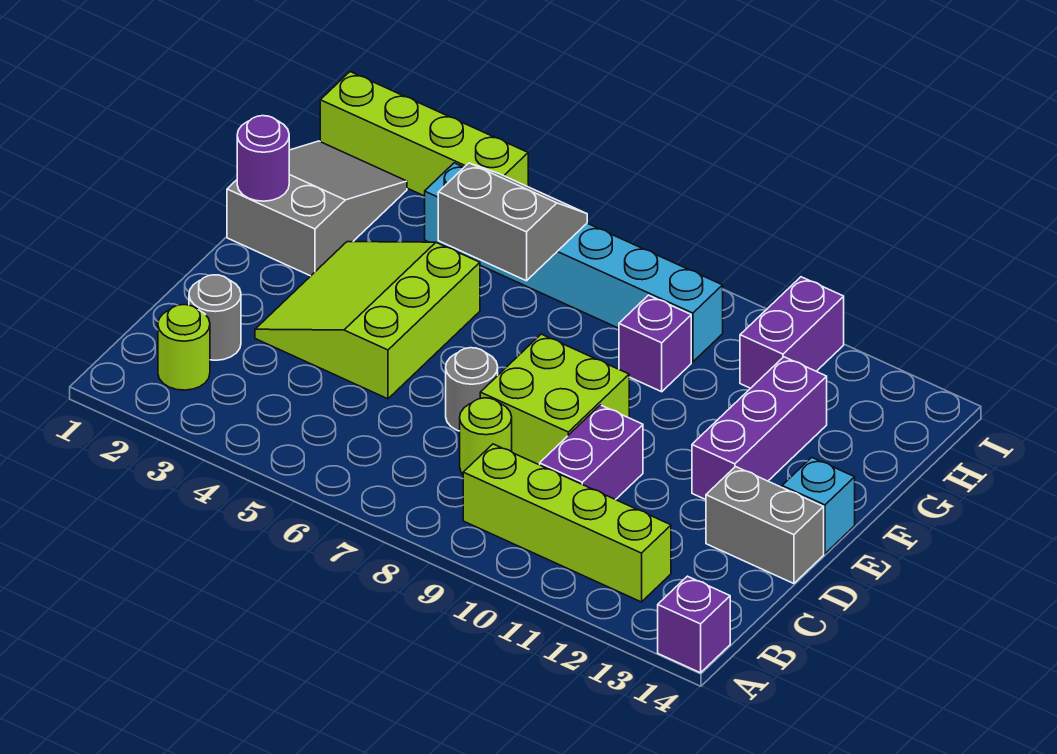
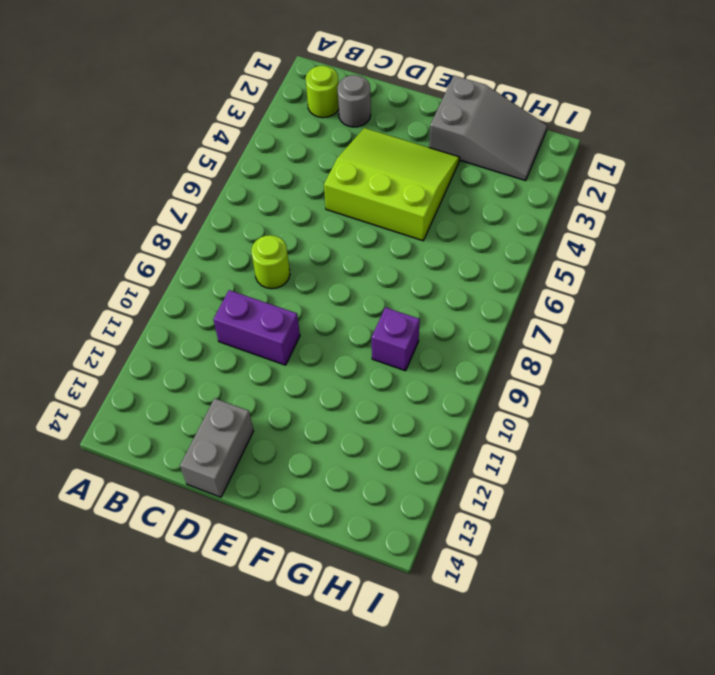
none -> purple brick A14 level 1
none -> lime brick B9:B12 level 1
none -> grey round brick D7 level 1

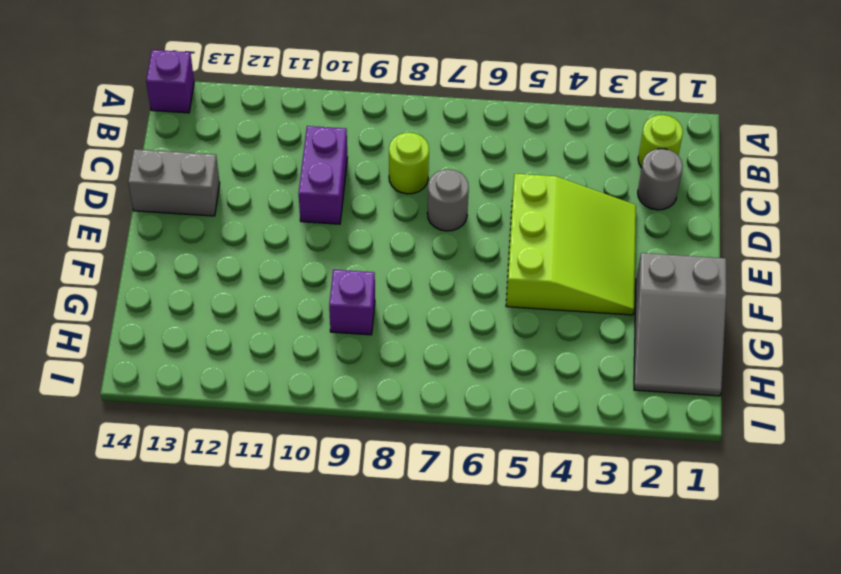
none -> lime brick B9:B12 level 1
none -> lime brick D8:E9 level 1
none -> purple brick E12:G12 level 1

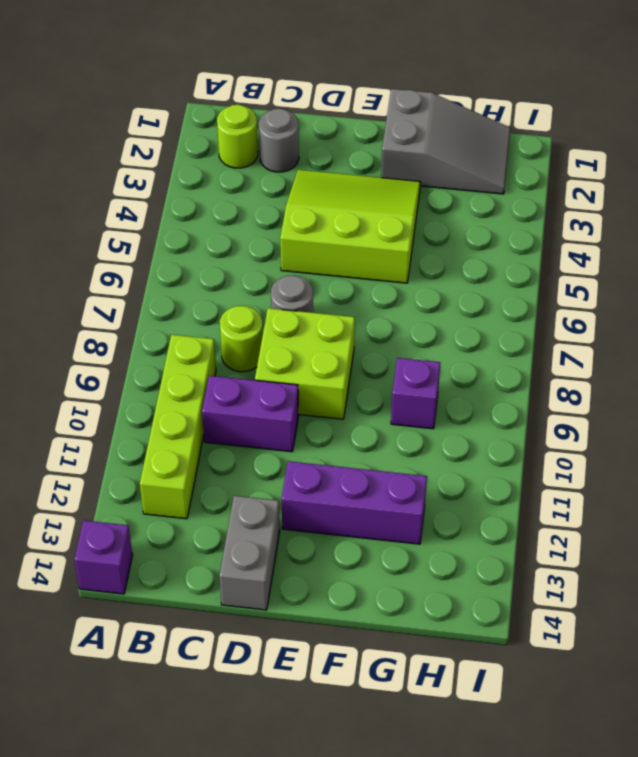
none -> cyan brick E14 level 1
none -> cyan brick H4:H9 level 1
none -> purple brick H11:I11 level 1

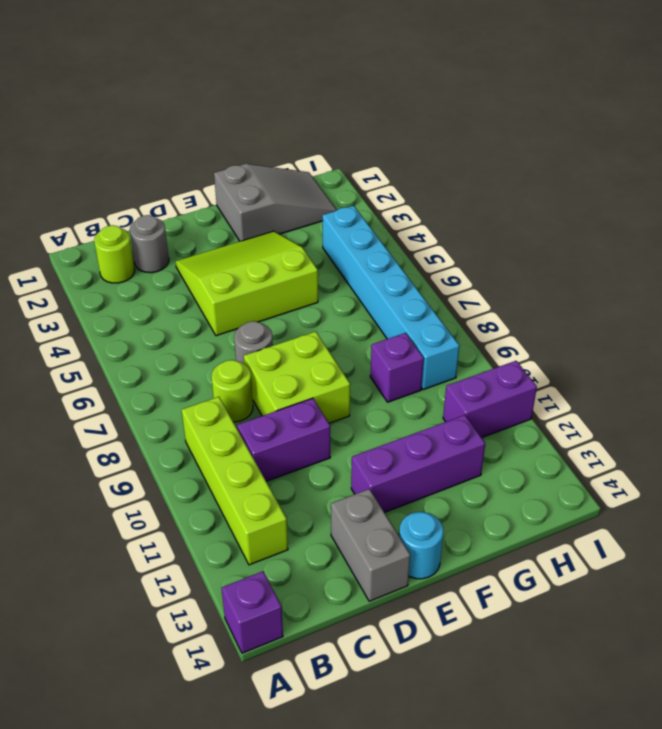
cyan round brick E14 level 1 -> cyan brick E14 level 1
none -> lime brick I1:I4 level 1
none -> purple round brick F1 level 2
none -> grey slope G5:H6 level 2 top G

